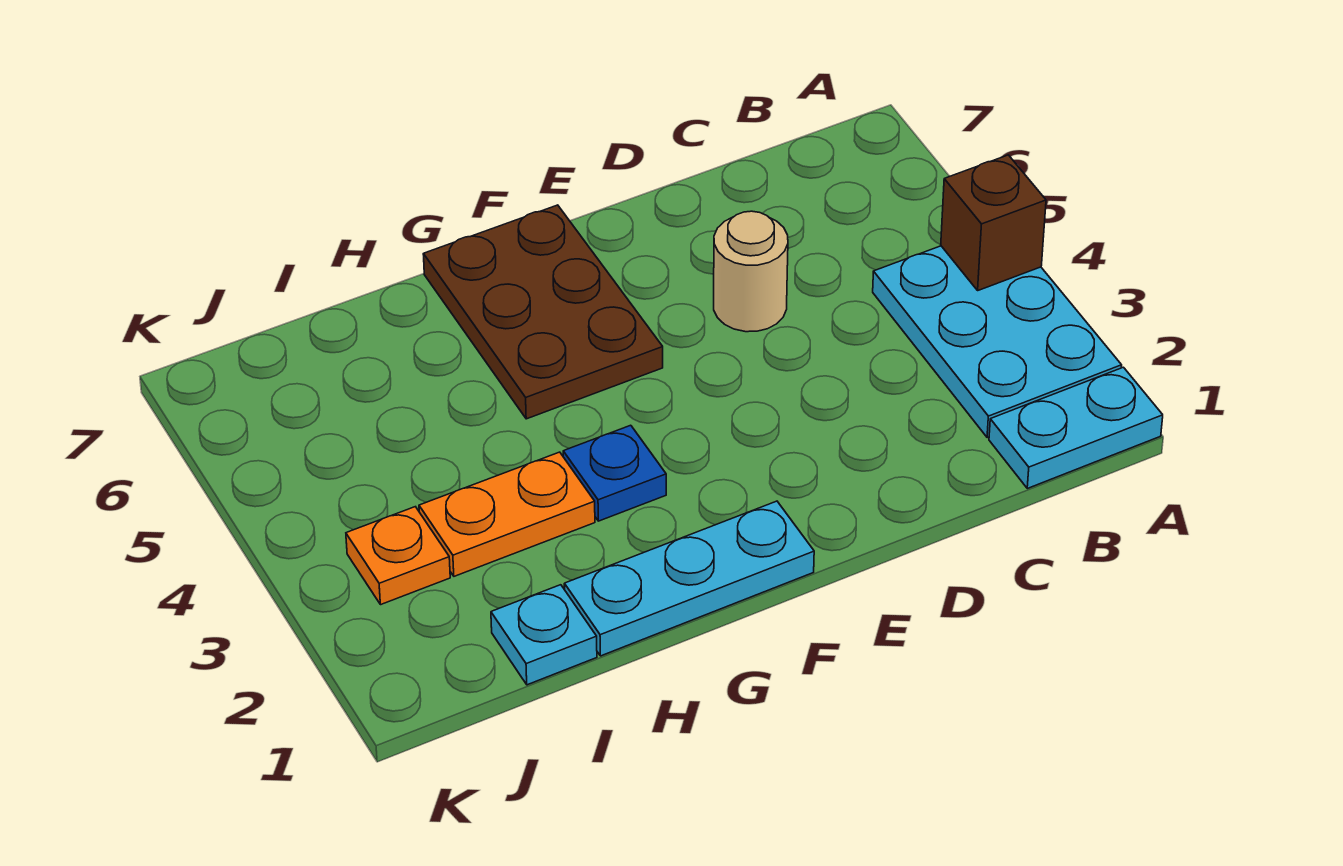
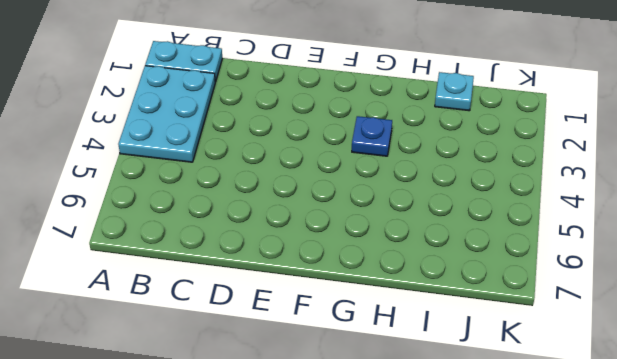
none -> tan round brick D5 level 1
none -> cyan plate F1:H1 level 1

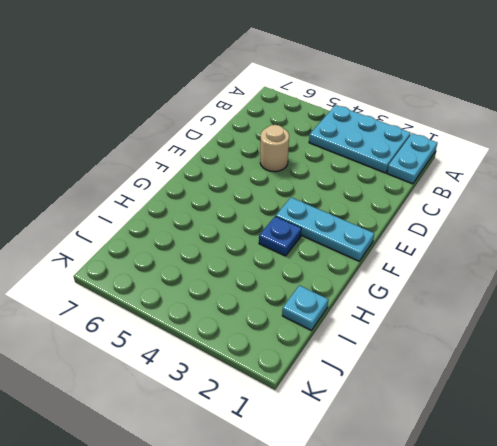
cyan plate F1:F3 level 1 -> cyan plate F1:H1 level 1
none -> brown plate F5:G7 level 1
none -> orange plate H3:I3 level 1

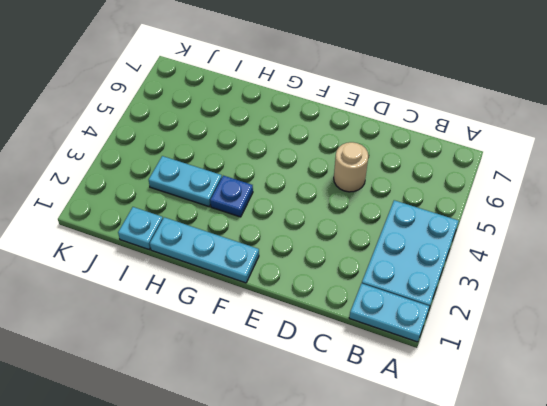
cyan plate H3:I3 level 1 -> orange plate H3:I3 level 1
none -> brown plate F5:G7 level 1
none -> orange plate J3 level 1

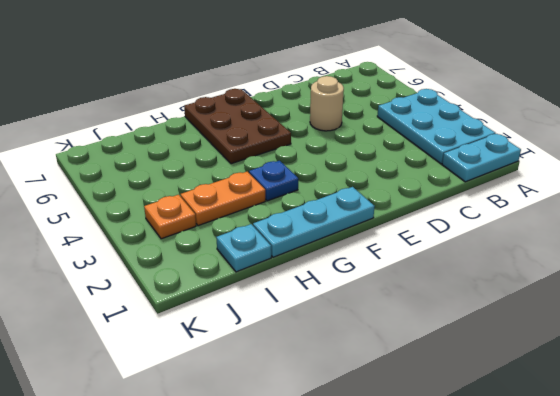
none -> brown brick A4 level 2

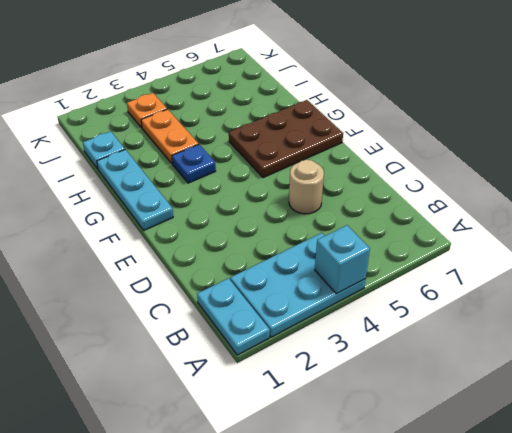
cyan brick A4 level 2 -> brown brick A4 level 2

